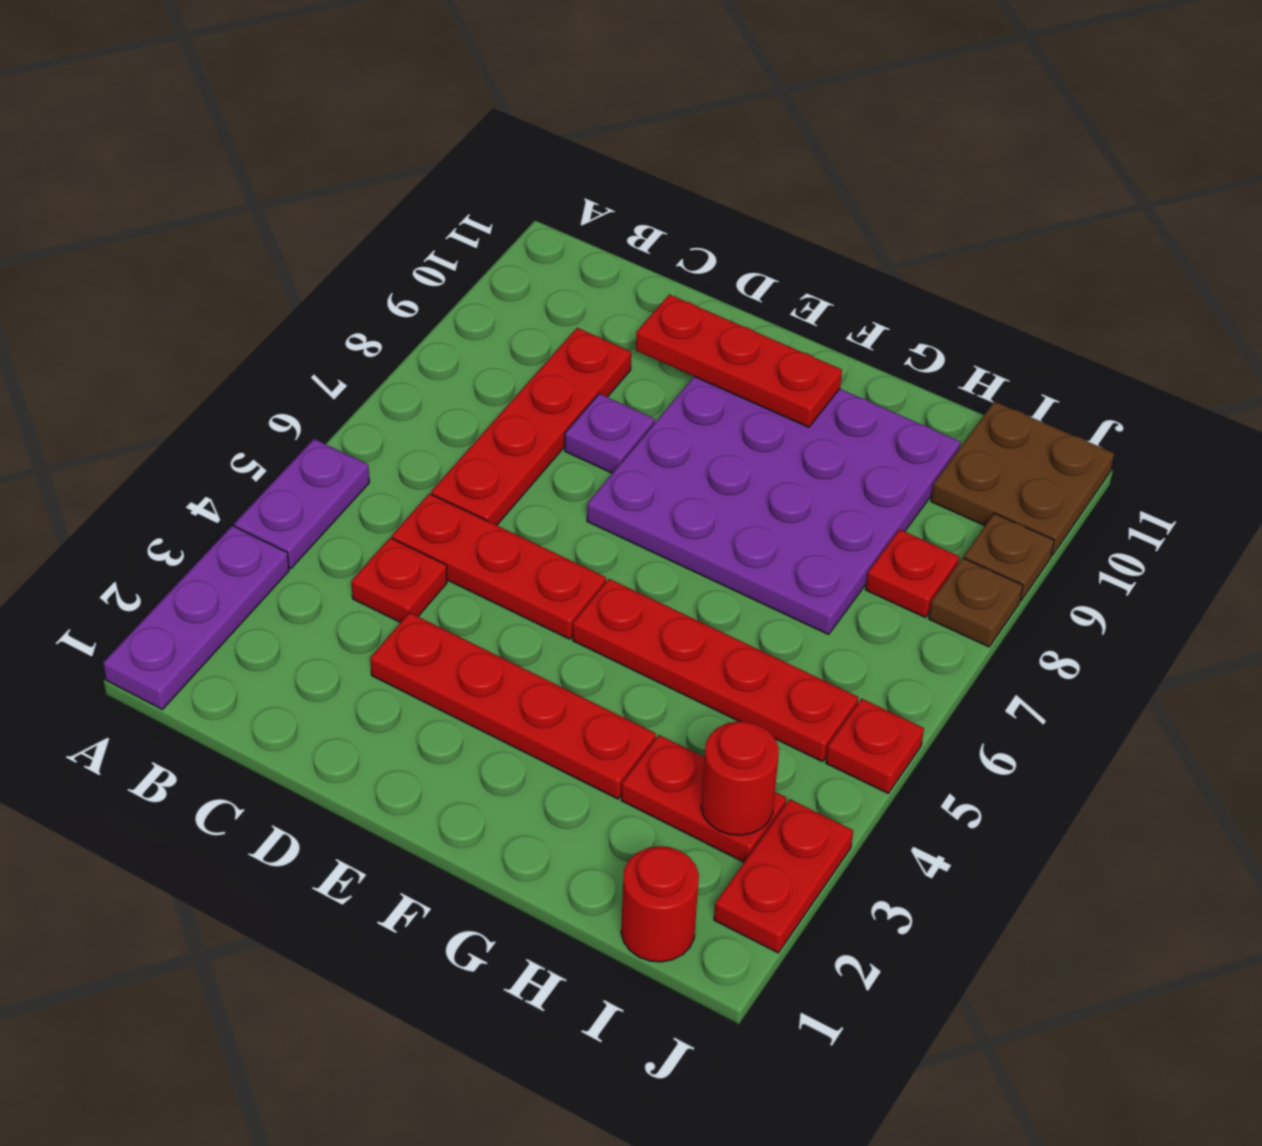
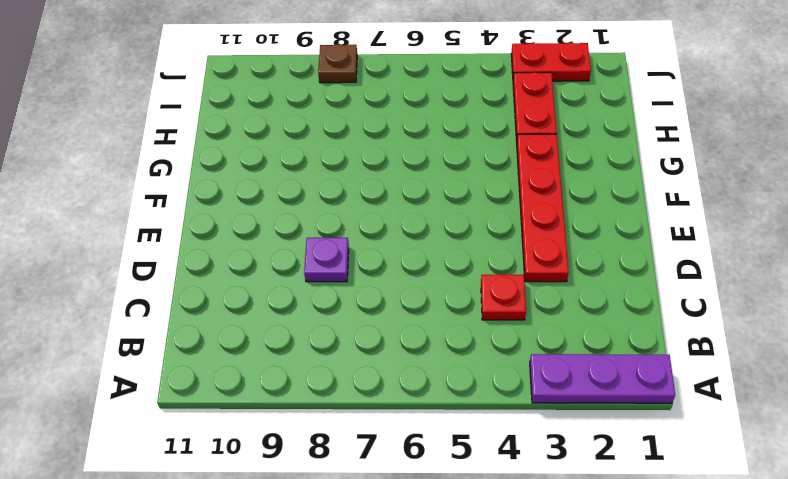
none -> purple plate A4:A5 level 1
none -> red plate C5:E5 level 1
none -> red plate C6:C9 level 1

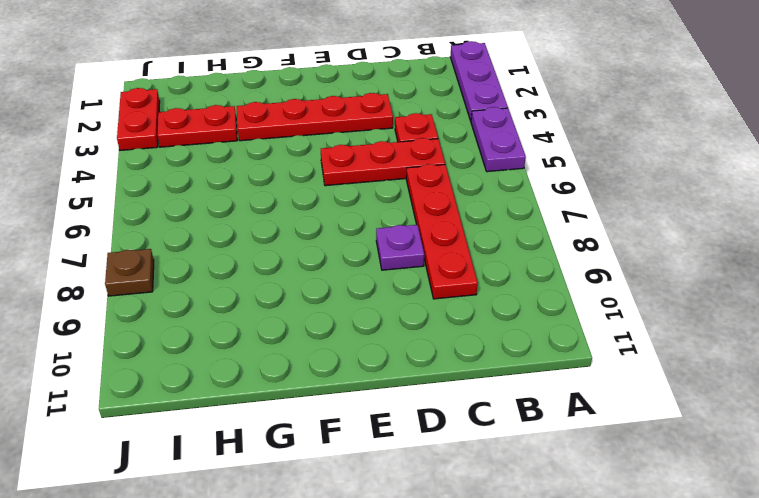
none -> purple plate E7:H10 level 1
none -> red plate F5:I5 level 1
none -> red round brick I1 level 1

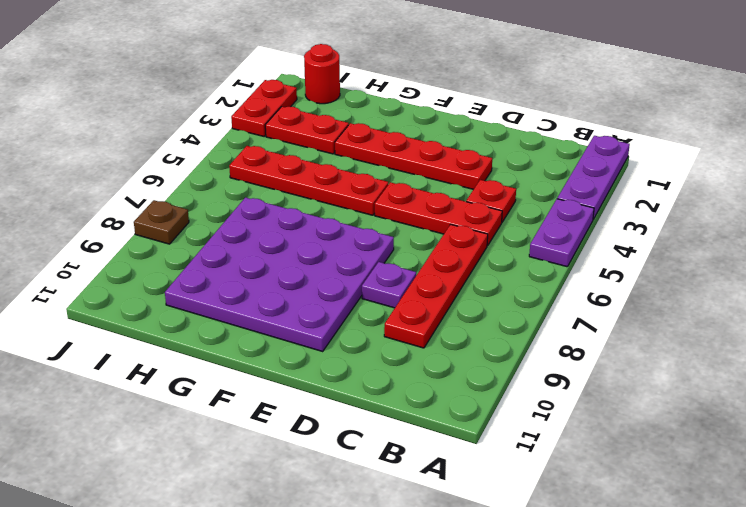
none -> red plate I8 level 1
none -> brown plate I10:J11 level 1
none -> red plate J5 level 1

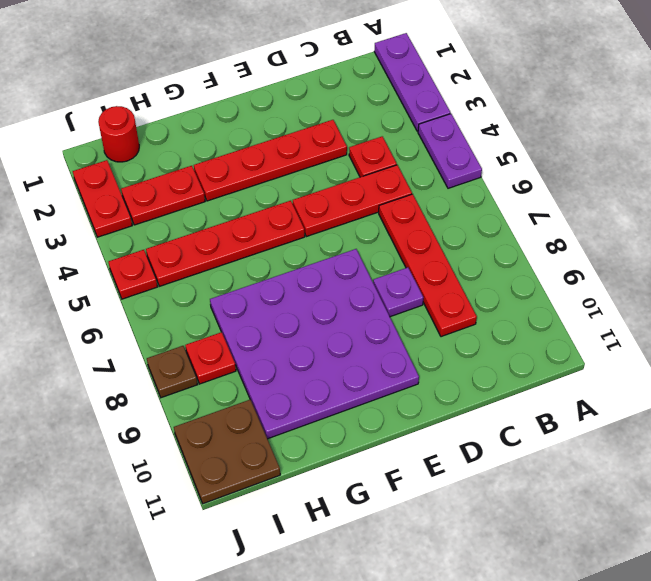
none -> brown plate J9 level 1
none -> red plate D10:F10 level 2
none -> red round brick I3 level 2

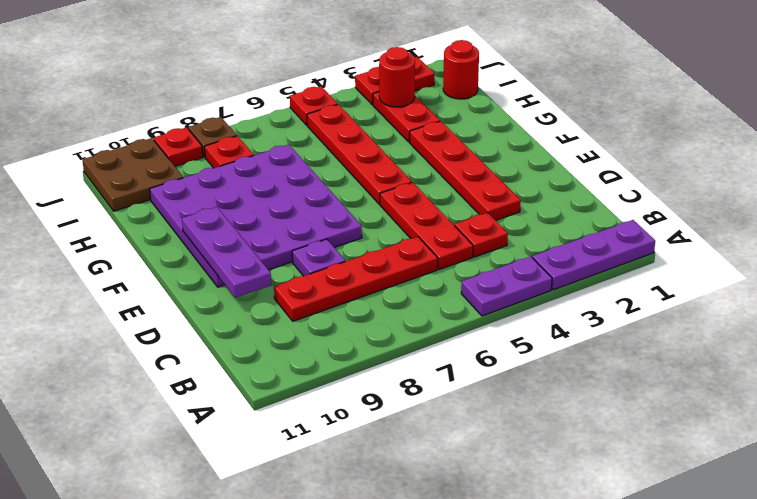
purple plate D10:F10 level 2 -> red plate D10:F10 level 2
red plate J9 level 1 -> brown plate J9 level 1

